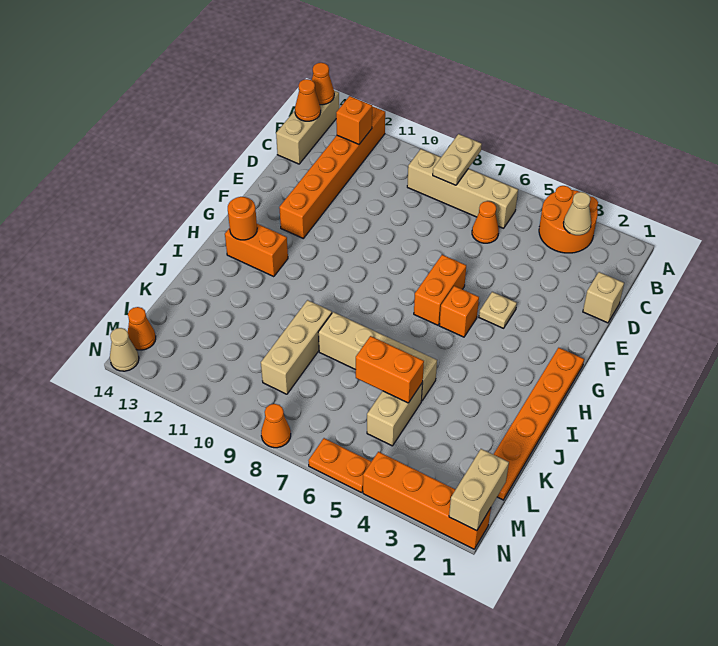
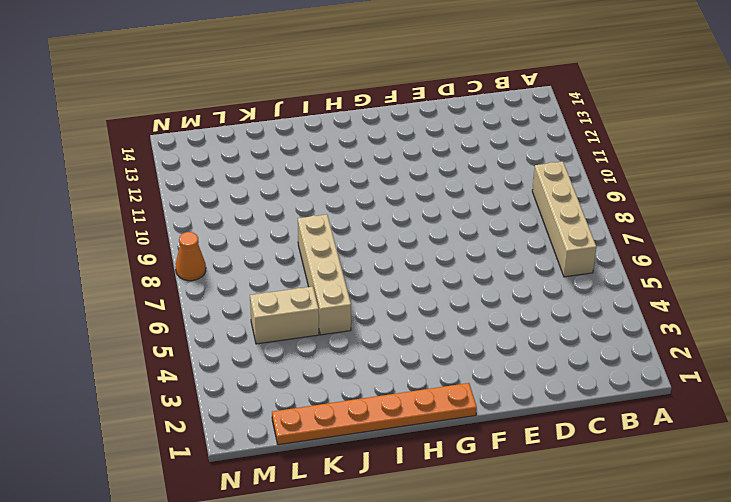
none -> orange round brick A3:B4 level 1
none -> orange brick A12:F12 level 1
none -> tan brick A14:C14 level 1

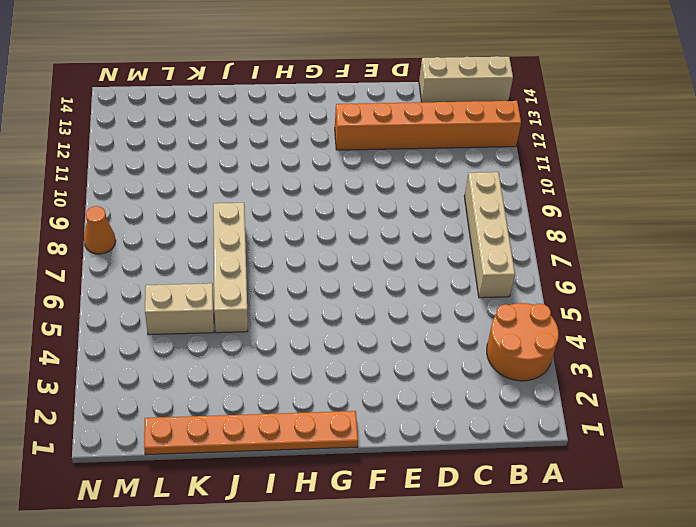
none -> orange cone C6 level 1
none -> tan brick D1 level 1
none -> tan plate F4 level 1

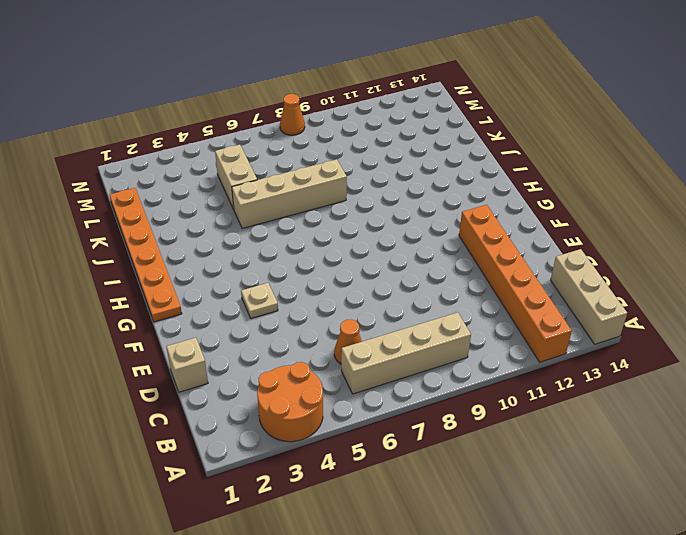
none -> orange brick F6:G6 level 1
none -> orange brick G5 level 1
none -> orange brick H12:H13 level 1

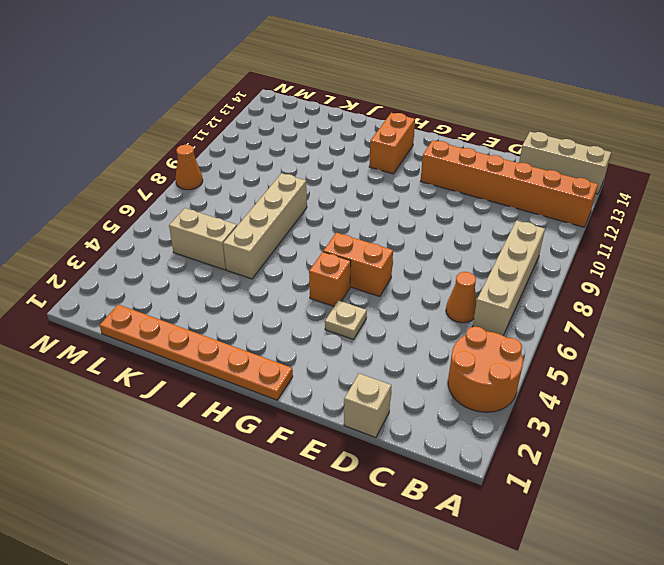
none -> tan brick J9:L9 level 1
none -> orange cone M14 level 1
none -> orange brick N1:N4 level 1

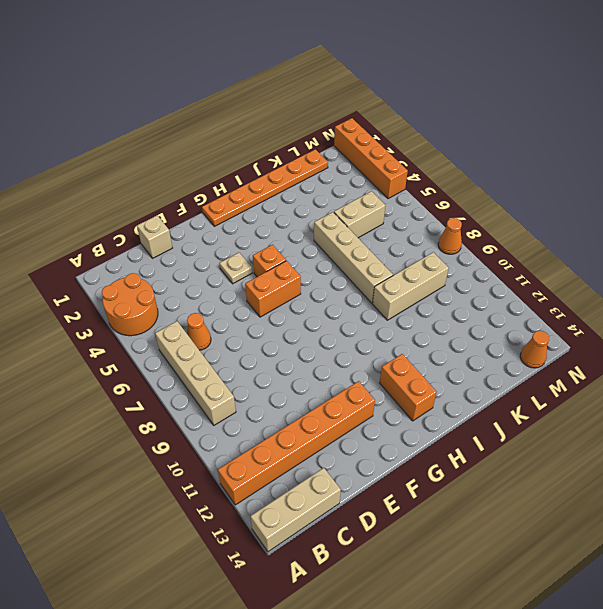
none -> orange plate N5:N6 level 1
none -> tan cone N14 level 1
none -> tan plate A8:B8 level 2

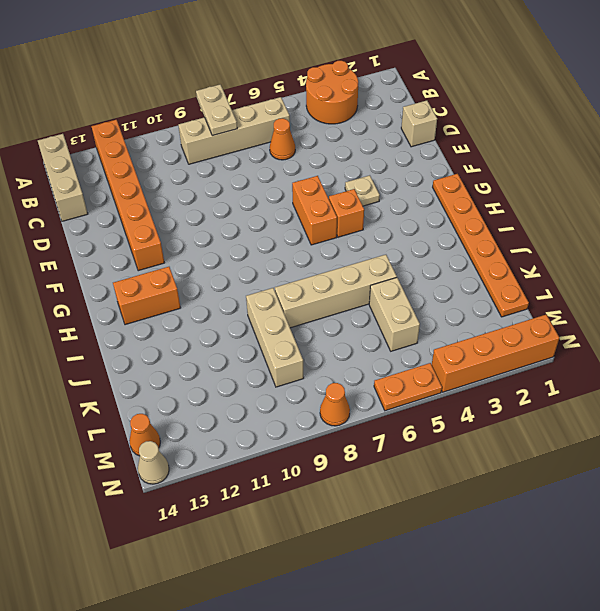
none -> orange cone A14 level 2
none -> tan cone B3 level 2
none -> orange brick B12 level 2

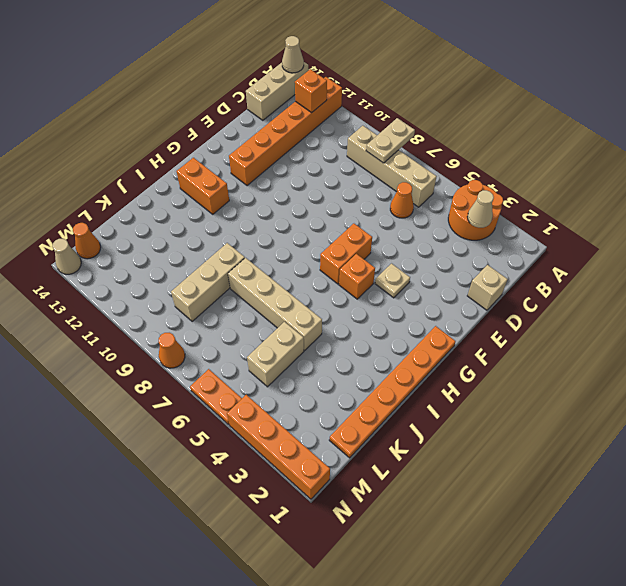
tan cone A14 level 2 -> orange cone A14 level 2
none -> orange cone B14 level 2
none -> orange round brick H13 level 2
none -> orange brick K5:K6 level 2

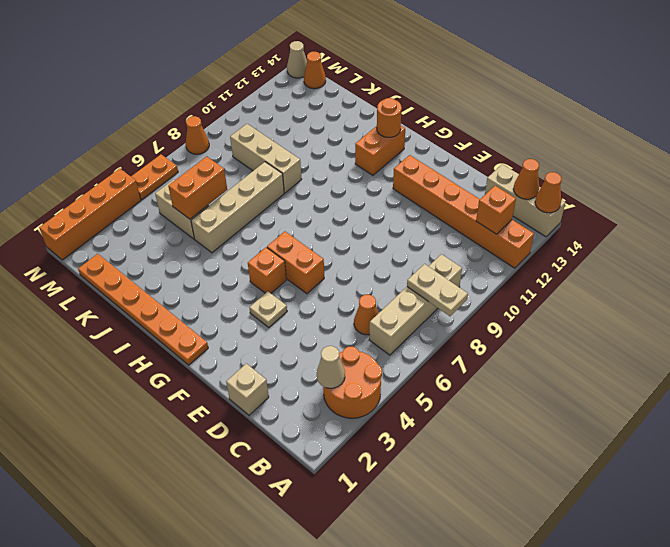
none -> tan brick M1:N1 level 2

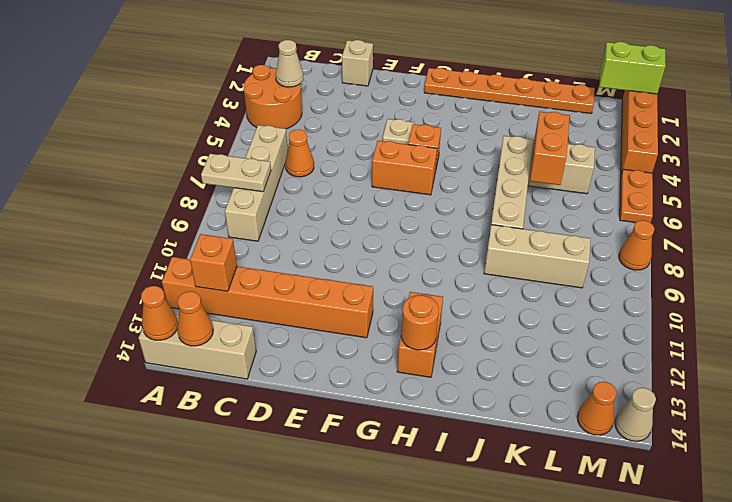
lime brick M1:N1 level 2 -> tan brick M1:N1 level 2

